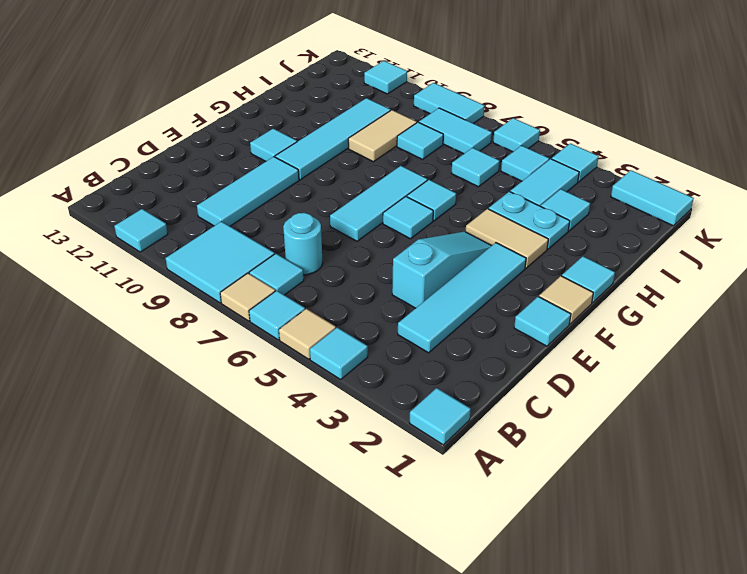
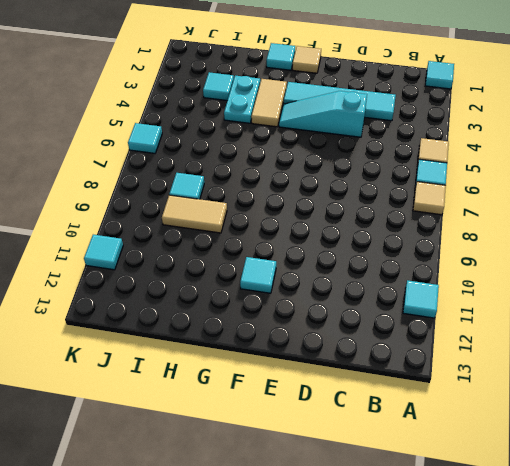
none -> cyan tile A4 level 1
none -> cyan tile A8:B9 level 1
none -> cyan tile B7 level 1
none -> cyan round brick C7 level 1

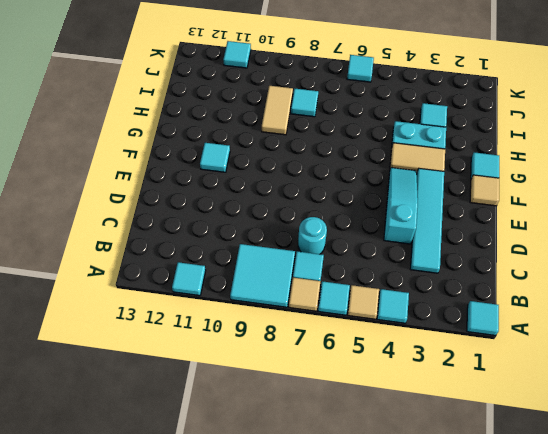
none -> cyan tile C10:E10 level 1
none -> cyan tile E1 level 1
none -> cyan tile E7:G7 level 1
none -> cyan tile F6 level 1

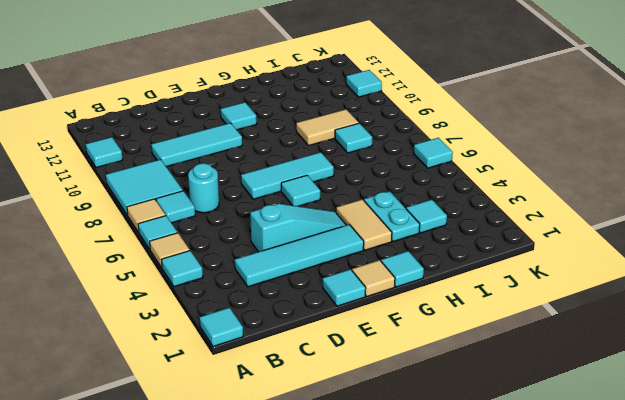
none -> cyan tile F10:I10 level 1
none -> cyan tile G6 level 1
none -> cyan tile I4:J4 level 1
none -> cyan tile I6 level 1

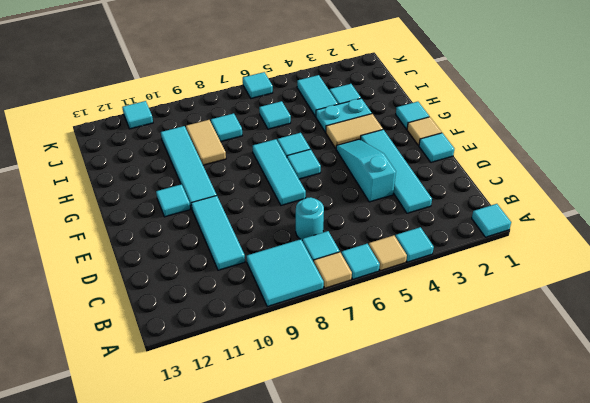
none -> cyan tile A11 level 1
none -> cyan tile J5 level 1
none -> cyan tile J7:J8 level 1
none -> cyan tile K1:K2 level 1

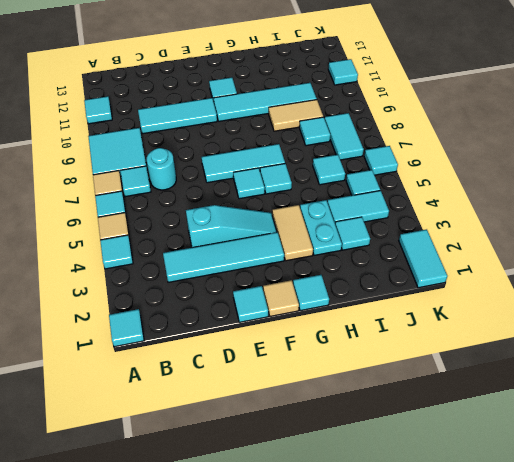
none -> cyan tile K4 level 1
none -> cyan tile K8:K9 level 1

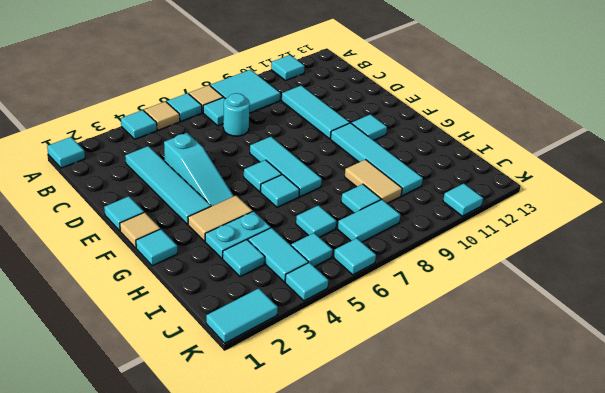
none -> cyan tile K8:K9 level 1

